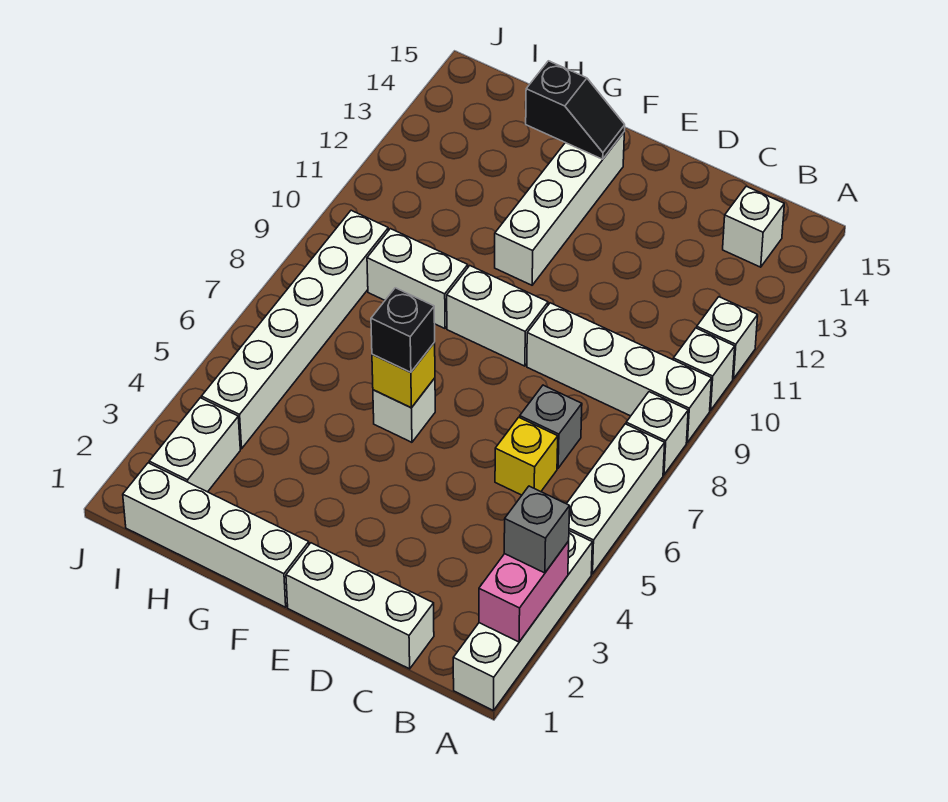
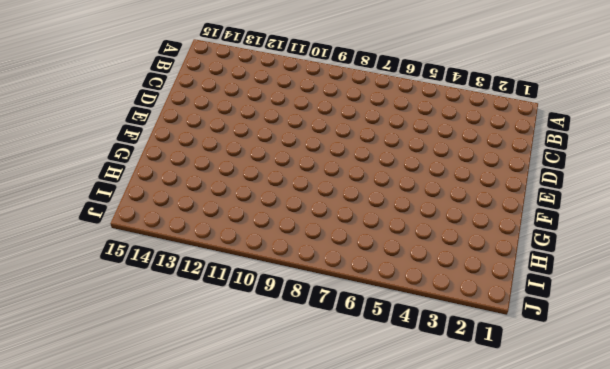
none -> white brick A1:A4 level 1
none -> white brick A5:A7 level 1
none -> white brick A8 level 1

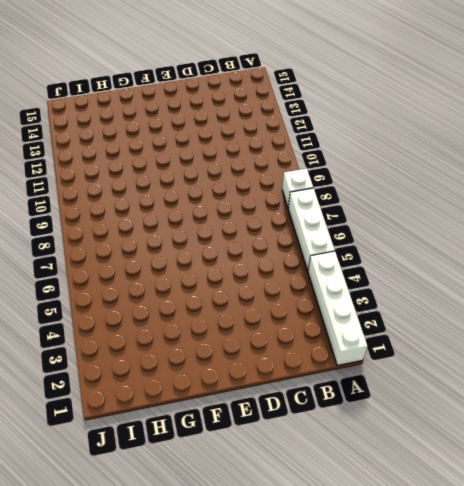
none -> white brick A9:D9 level 1
none -> white brick A10 level 1
none -> white brick A11 level 1

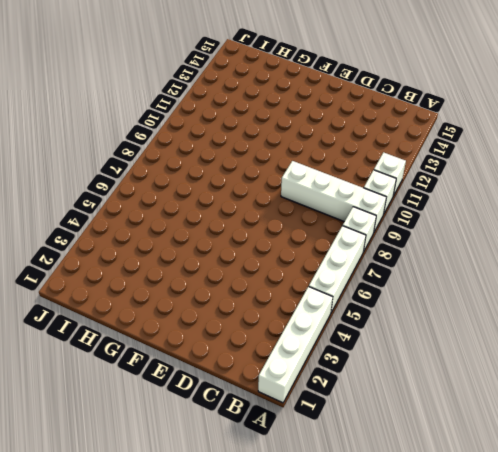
none -> white brick B14 level 1
none -> white brick C1:E1 level 1
none -> yellow brick C6 level 1

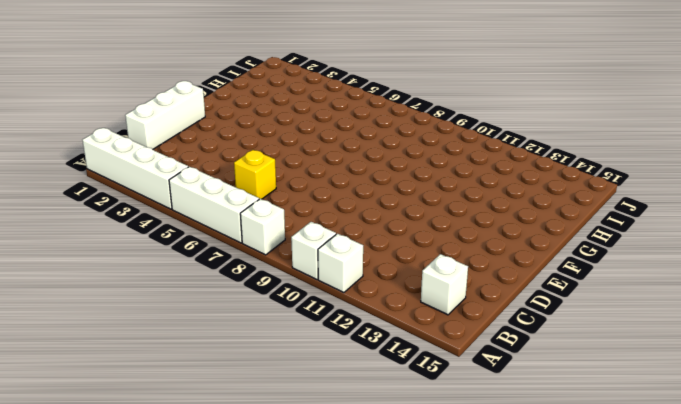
none -> white brick A9:D9 level 1
none -> grey brick C7 level 1
none -> white brick E9:F9 level 1

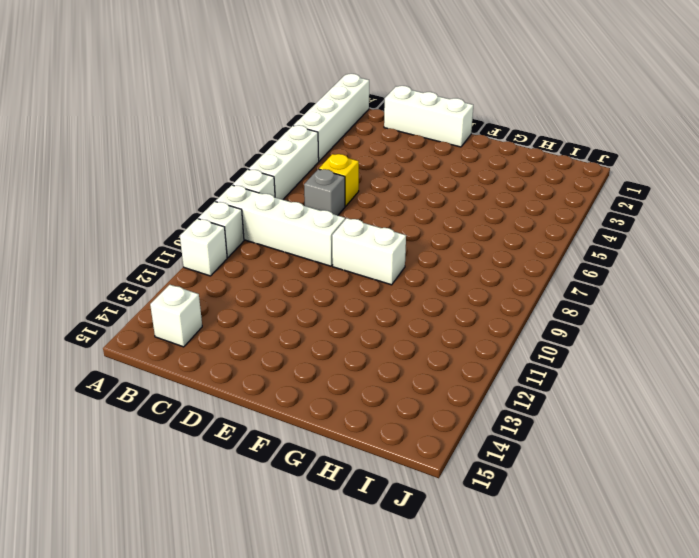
none -> white brick F1:I1 level 1
none -> white brick F6 level 1
none -> white brick F11:F14 level 1

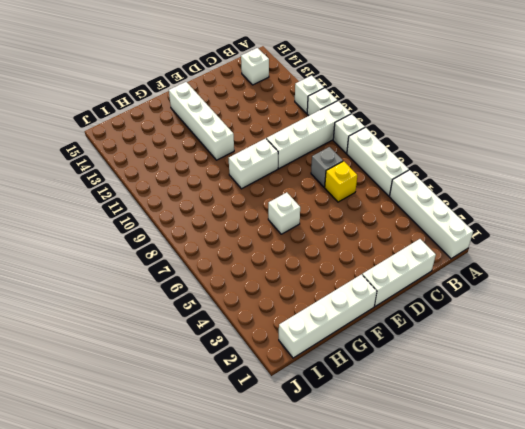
none -> white brick G9:H9 level 1
none -> white brick I2:I3 level 1
none -> white brick I4:I9 level 1

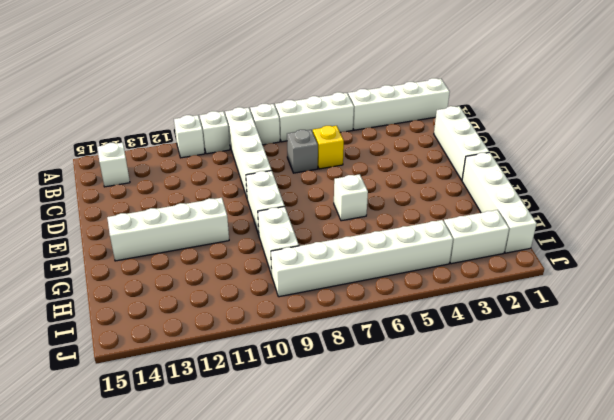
none -> pink brick A2:A3 level 2
none -> yellow brick F6 level 2
none -> black slope F14:G14 level 2 top G

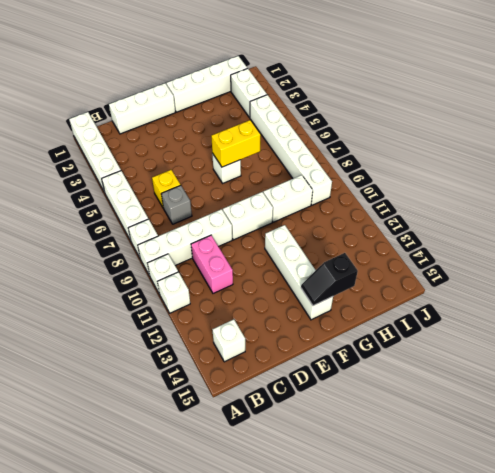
pink brick C10:C11 level 1 -> pink brick A2:A3 level 2
yellow brick F6:G6 level 2 -> yellow brick F6 level 2
none -> grey brick A3 level 3
none -> black brick F6 level 3

